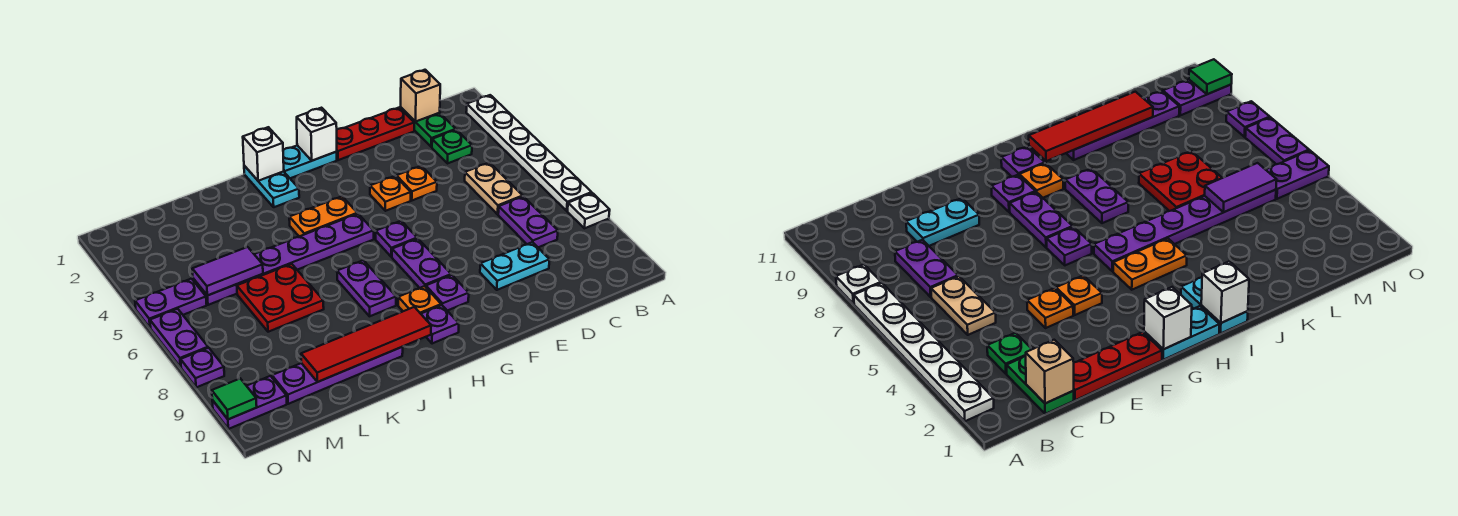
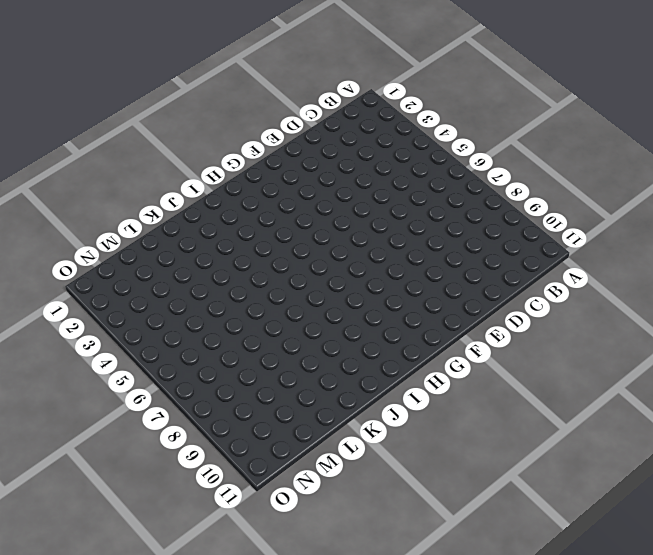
none -> white plate A2:A7 level 1
none -> white plate A8 level 1
none -> green plate C1:C2 level 1
none -> green plate C3 level 1

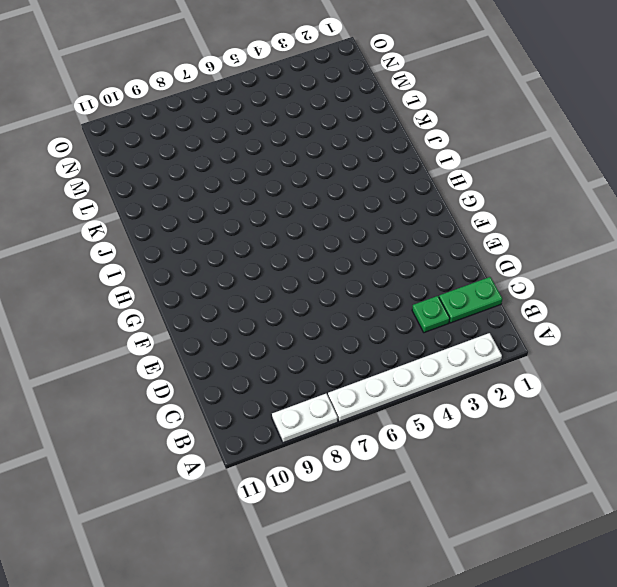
white plate A8:A9 level 1 -> white plate A8 level 1
none -> tan plate C5:C6 level 1
none -> purple plate C7:C8 level 1
none -> red plate D1:F1 level 1
none -> cyan plate D9:E9 level 1

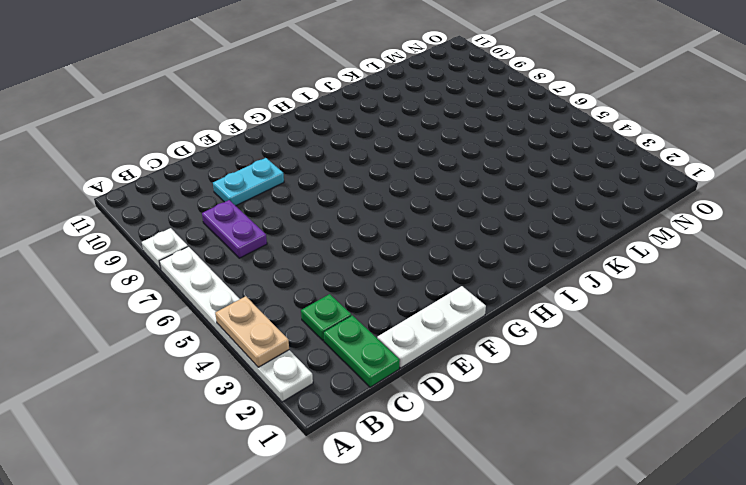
tan plate A3:A4 level 2 -> tan plate C5:C6 level 1
white plate D1:F1 level 1 -> red plate D1:F1 level 1
none -> orange plate E4 level 1
none -> orange plate F4 level 1
none -> cyan plate G1:H1 level 1
none -> purple plate G6 level 1

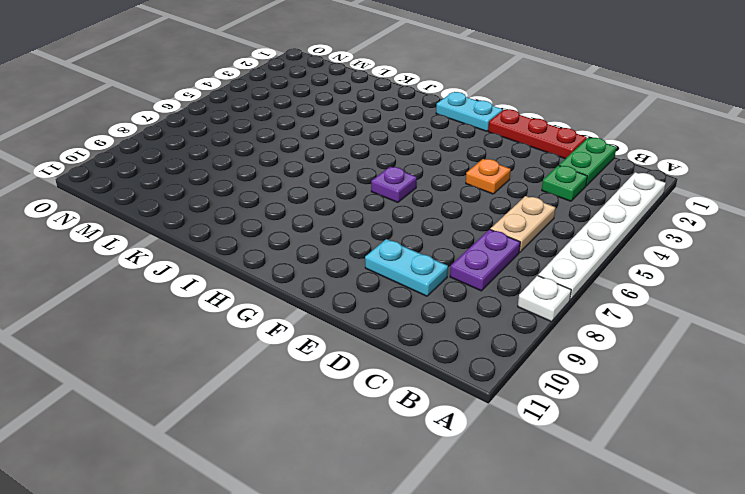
none -> orange plate F4 level 1
none -> purple plate G7:G8 level 1
none -> purple plate G9 level 1
none -> orange plate H4:I4 level 1

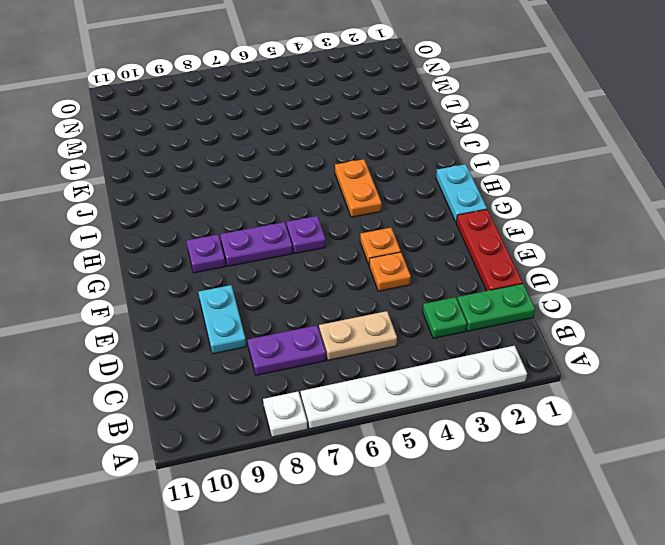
none -> purple plate H5:M5 level 1
none -> orange plate H9 level 1
none -> purple plate H10 level 1
none -> cyan plate I1:I2 level 1

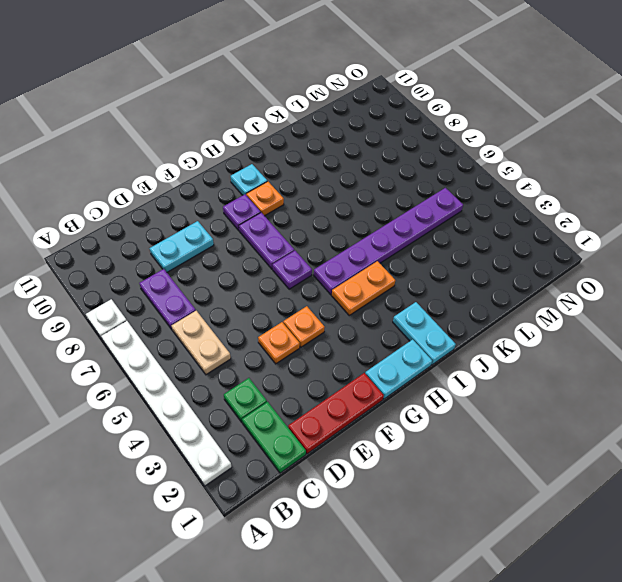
cyan plate H10 level 1 -> purple plate H10 level 1
none -> purple plate I7:I8 level 1
none -> purple plate J10:M10 level 1
none -> red plate K6:L7 level 1
none -> purple plate N5:O5 level 1

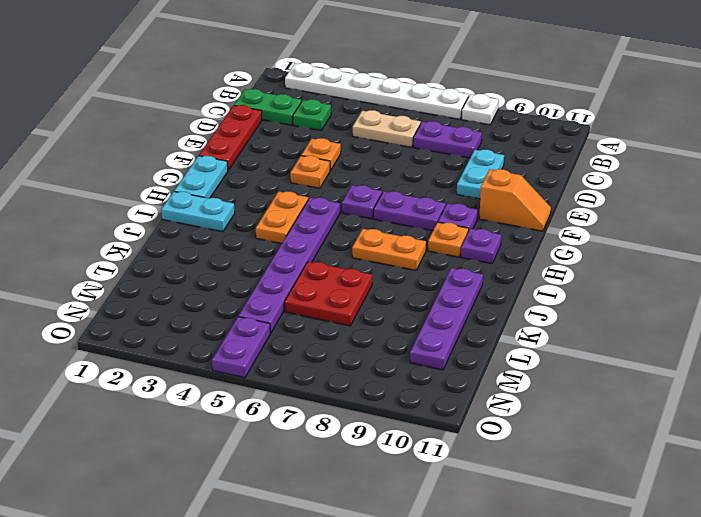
orange slope F10:F11 level 1 top 10 -> none
orange plate I7:I8 level 1 -> purple plate I7:I8 level 1
none -> purple plate N10:O10 level 1
none -> purple plate O6:O7 level 1
none -> purple plate O8 level 1
none -> tan brick C1 level 2

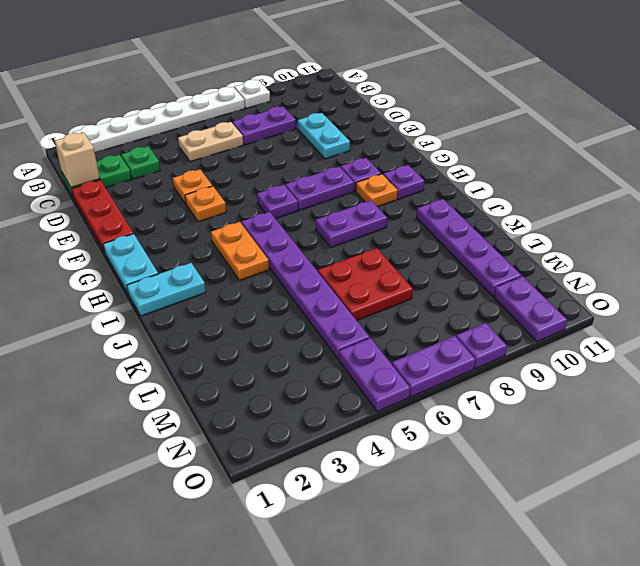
none -> white brick G1 level 2
none -> white brick I1 level 2
none -> red tile I10:L10 level 2
none -> purple tile L5:M5 level 2

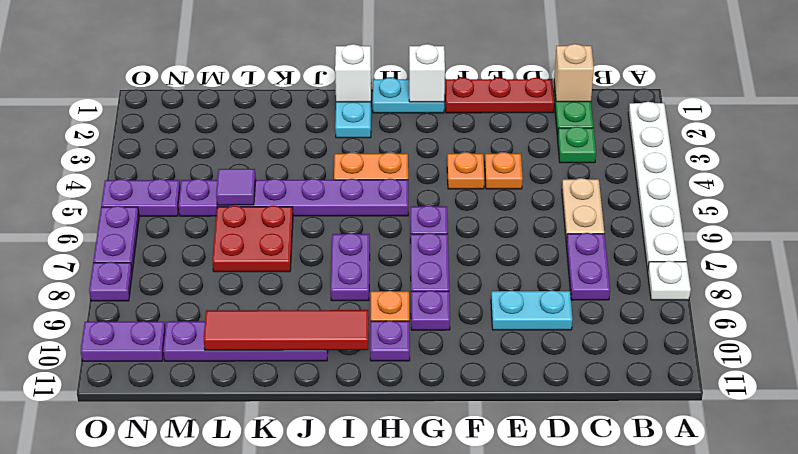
purple tile L5 level 2 -> purple tile L5:M5 level 2
none -> green tile O10 level 2

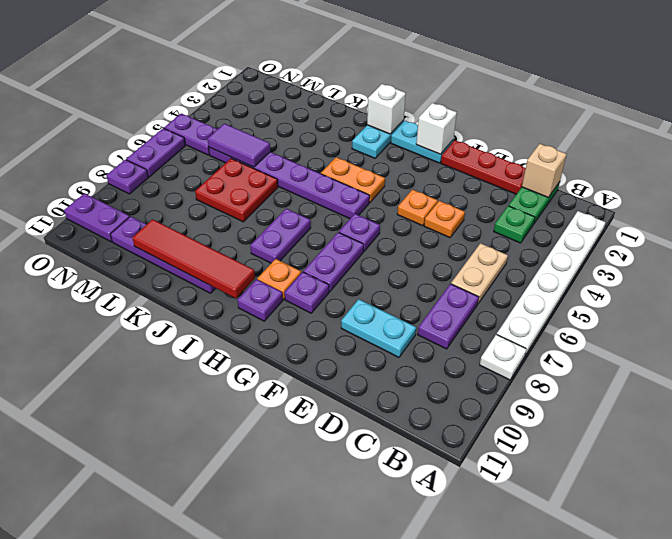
none -> green tile O10 level 2

